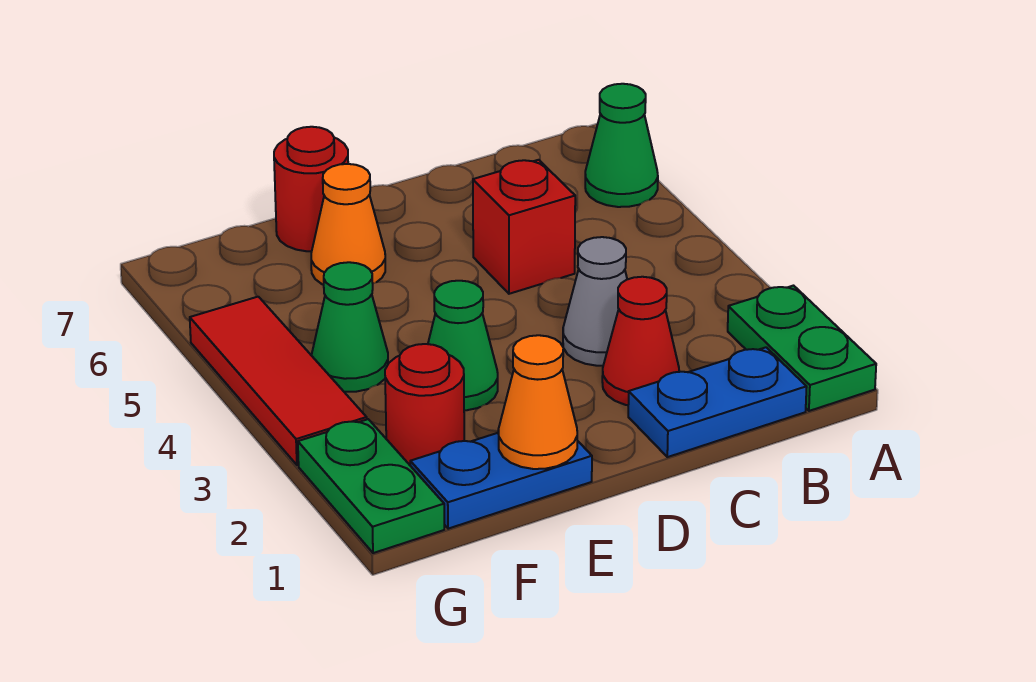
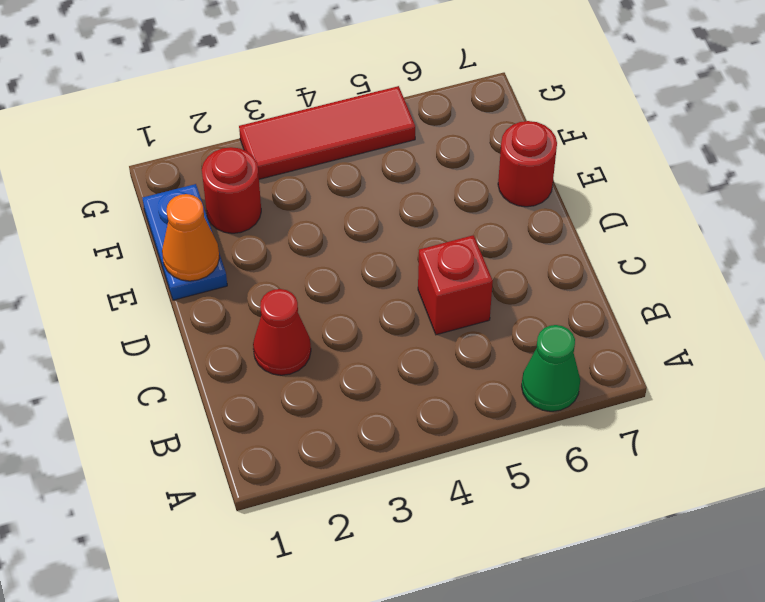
none -> green plate A1:A2 level 1
none -> blue plate B1:C1 level 1
none -> grey cone C3 level 1

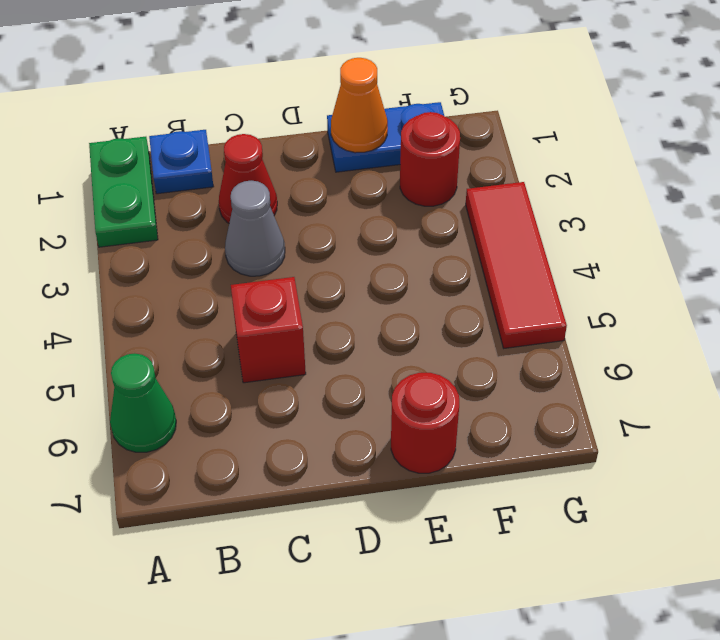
blue plate B1 level 1 -> blue plate B1:C1 level 1
none -> green cone E3 level 1
none -> orange cone E6 level 1
none -> green cone F4 level 1

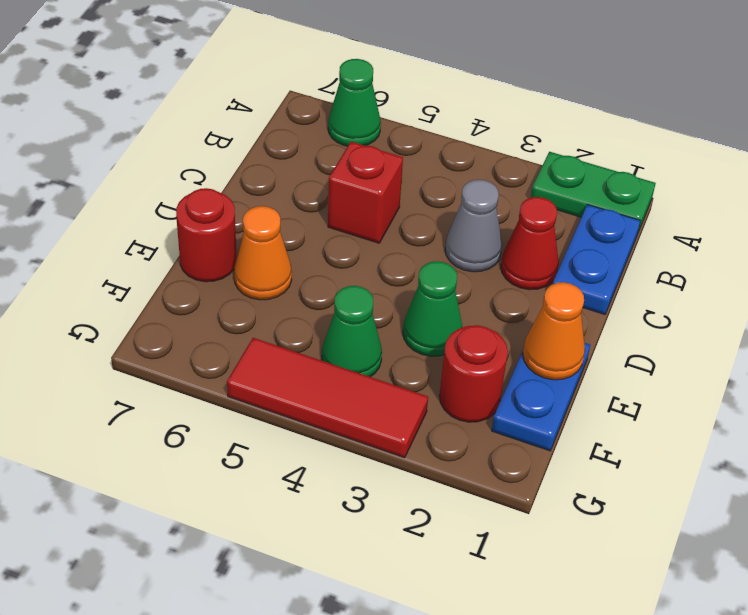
none -> green plate G1:G2 level 1

